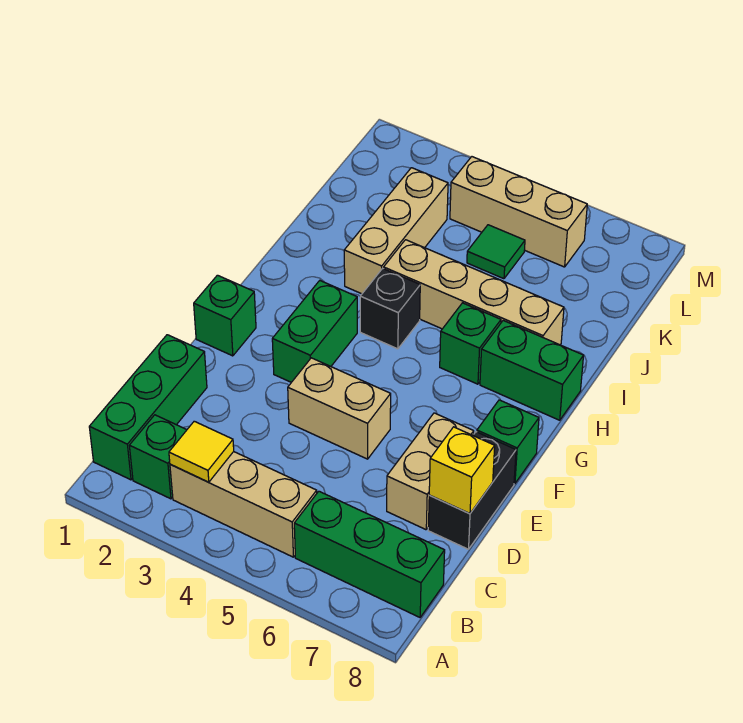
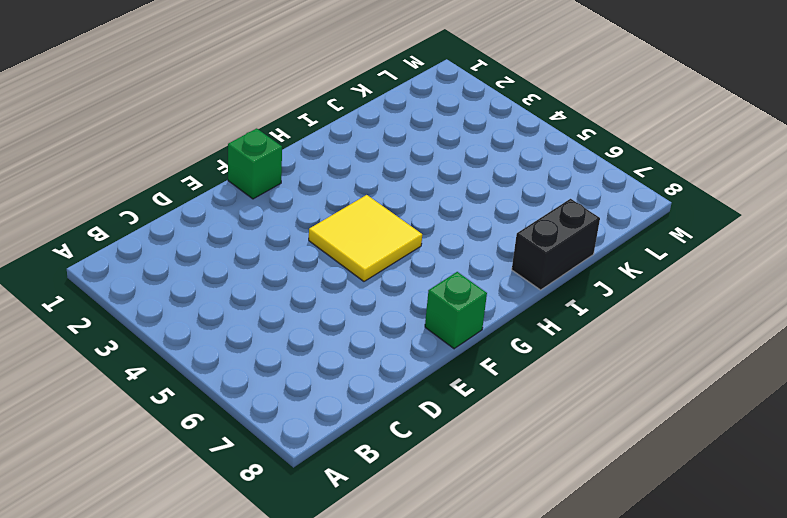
yellow tile F4:G5 level 1 -> none
black brick I8:J8 level 1 -> black brick D8:E8 level 1
none -> green brick B1:D1 level 1
none -> green brick B2 level 1
none -> tan brick B3:B5 level 1

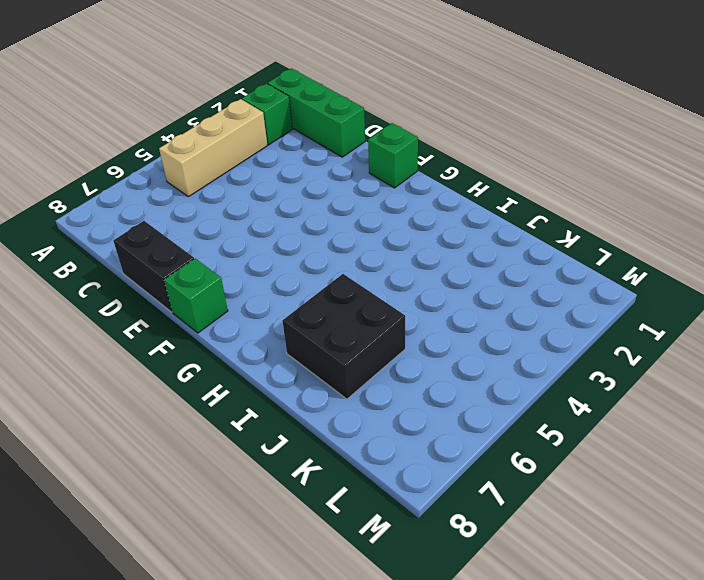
black brick I6:J7 level 1 -> tan brick I4:I7 level 1
none -> green brick B6:B8 level 1
none -> tan brick D7:E7 level 1
none -> tan brick E4:E5 level 1

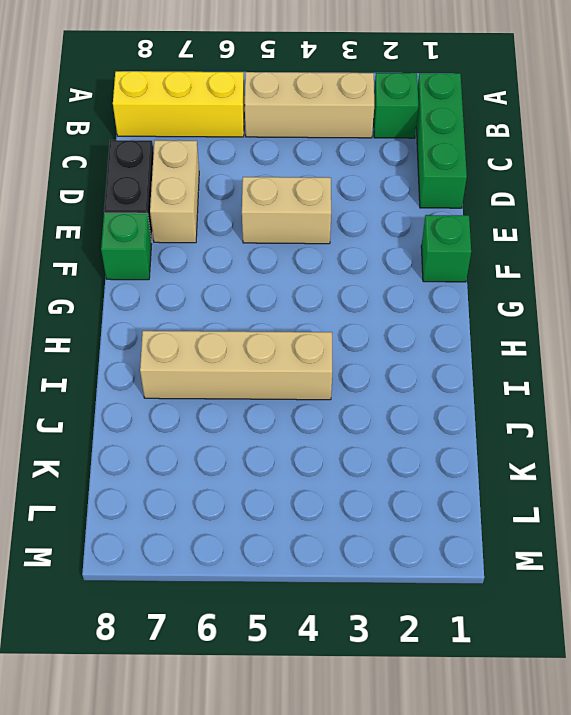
yellow brick B6:B8 level 1 -> green brick B6:B8 level 1
none -> green brick F3:G3 level 1
none -> black brick H4 level 1
none -> green brick H6 level 1

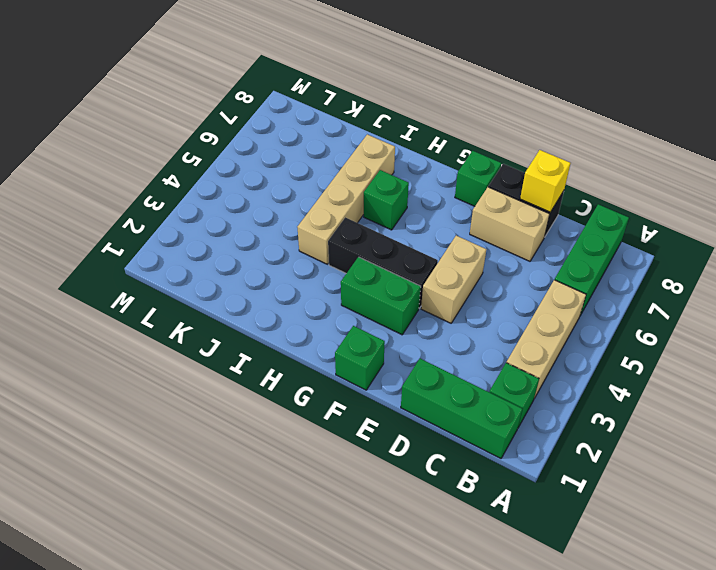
black brick F4:H4 level 1 -> black brick H4 level 1
none -> green brick H7:H8 level 1
none -> tan brick I3:K3 level 1
none -> green tile K5 level 1

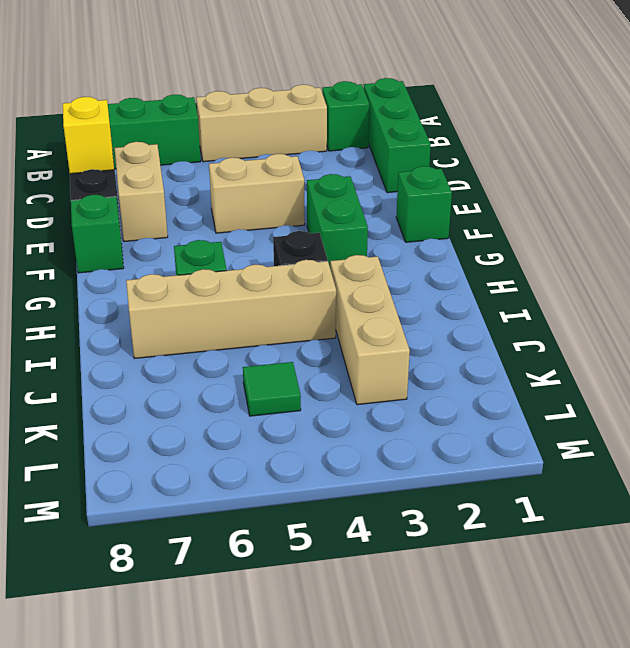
none -> green brick H7:H8 level 1
none -> tan brick L4:L6 level 1
none -> yellow tile B3 level 2

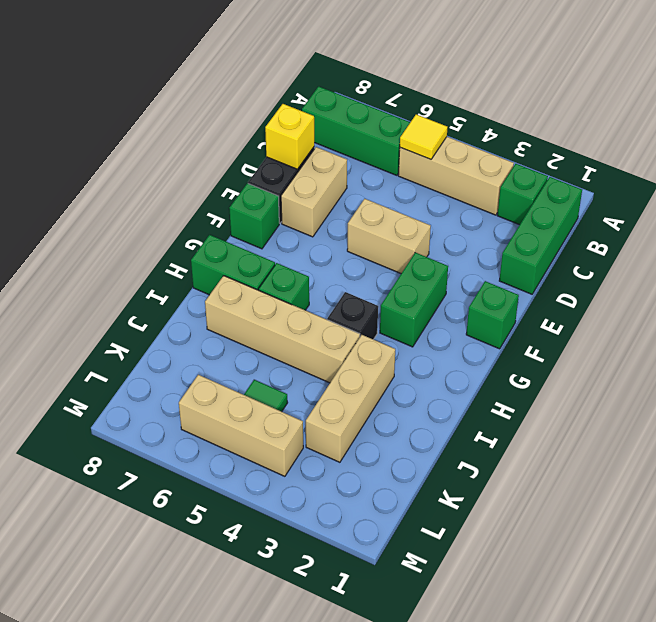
yellow tile B5 level 2 -> yellow tile B3 level 2

